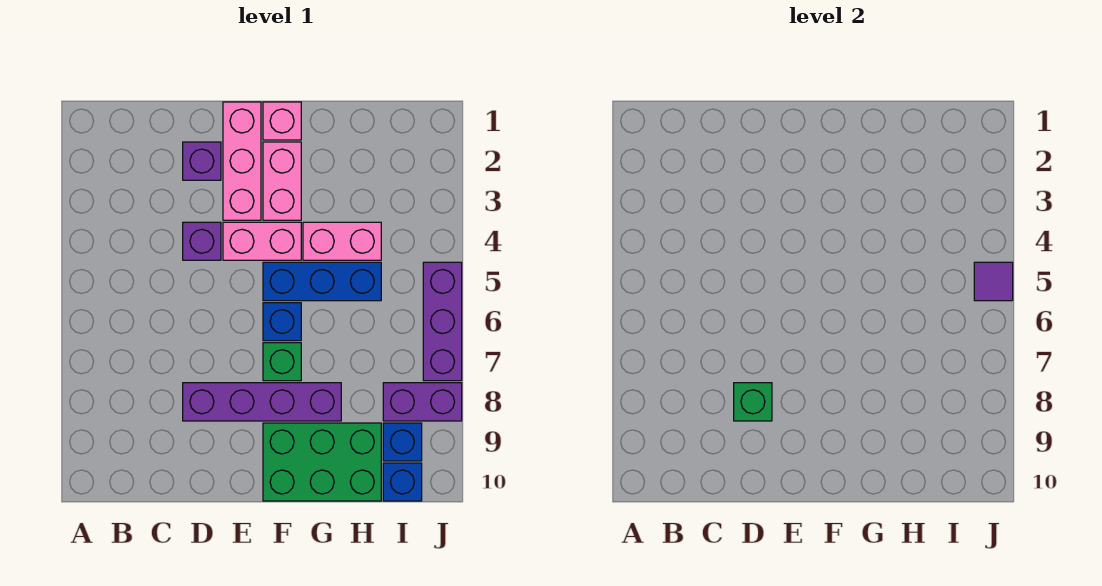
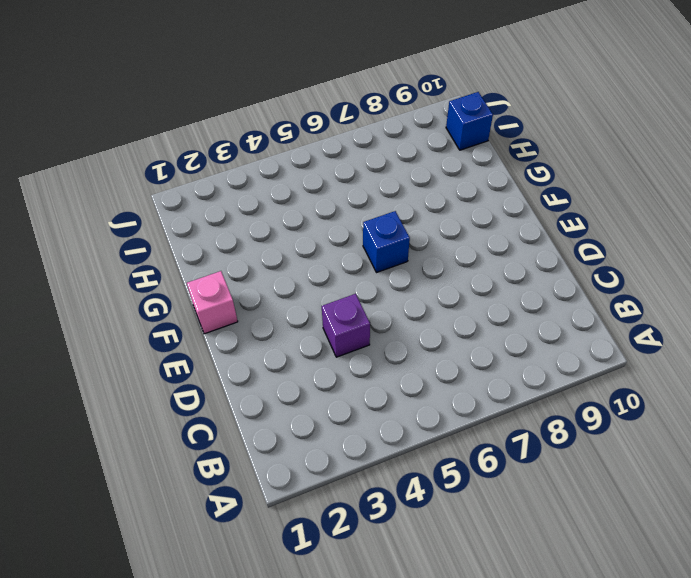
none -> purple brick D2 level 1
none -> purple brick D8:G8 level 1
none -> pink brick E1:E3 level 1

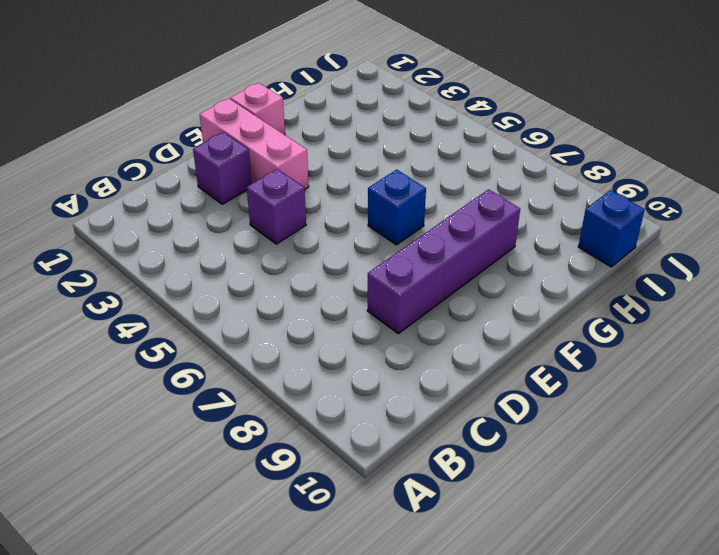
none -> pink brick E4:F4 level 1
none -> pink brick F2:F3 level 1
none -> blue brick F5:H5 level 1

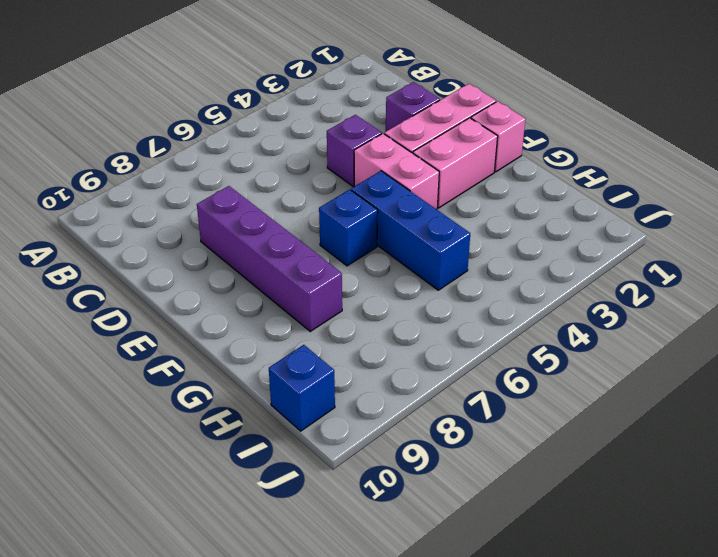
none -> green brick F7 level 1
none -> green brick F9:H10 level 1
none -> pink brick G4:H4 level 1

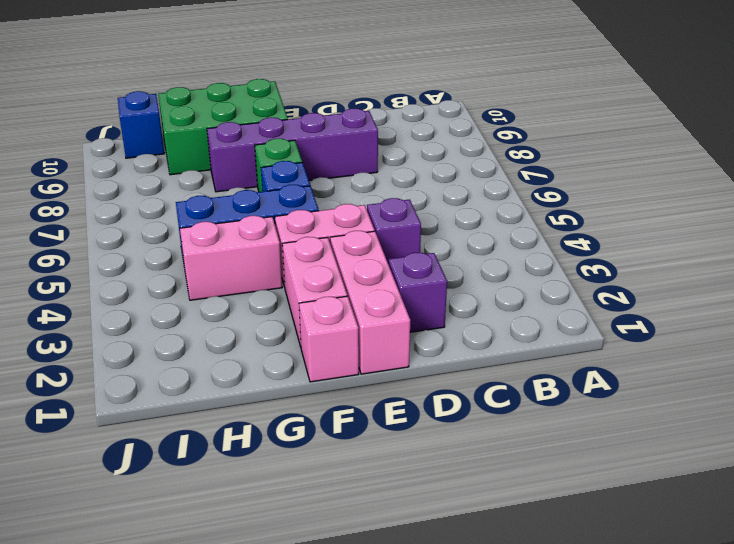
none -> purple brick I8:J8 level 1
none -> blue brick I9 level 1
none -> purple brick J5:J7 level 1

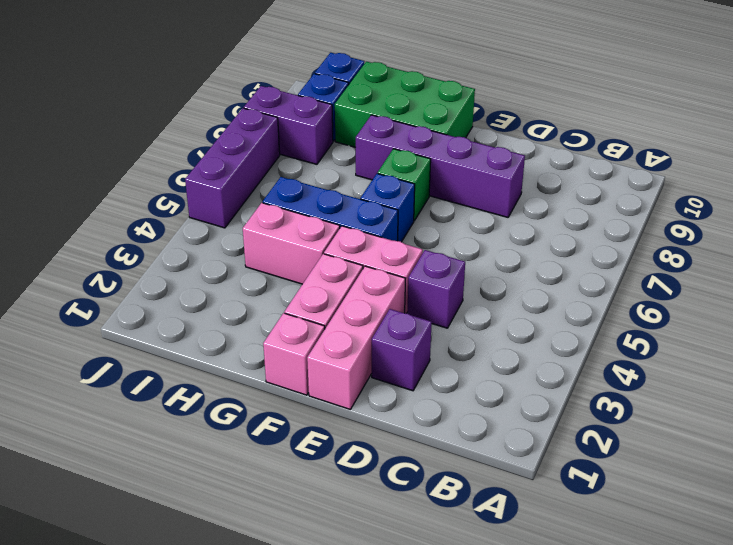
none -> green brick D8 level 2
none -> purple tile J5 level 2

